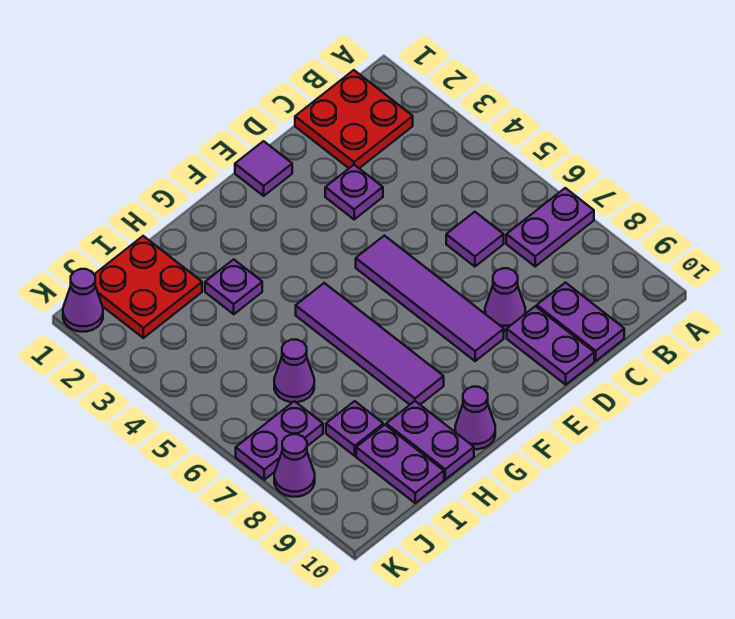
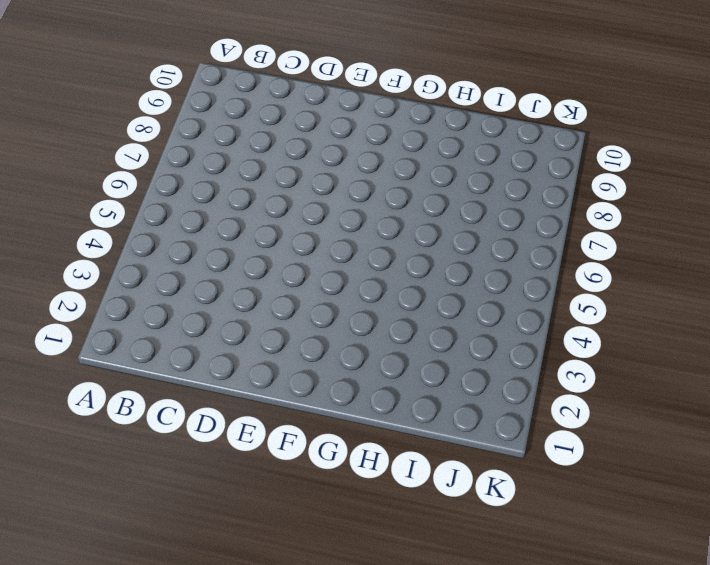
none -> purple plate A7:B7 level 1
none -> red plate B1:C2 level 1
none -> purple tile C6 level 1

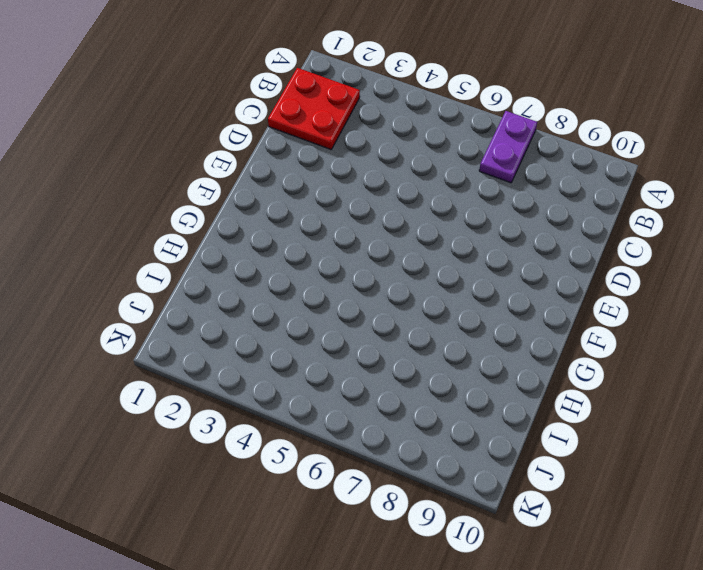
none -> purple tile C6 level 1
none -> purple plate C9:C10 level 1
none -> purple plate D3 level 1

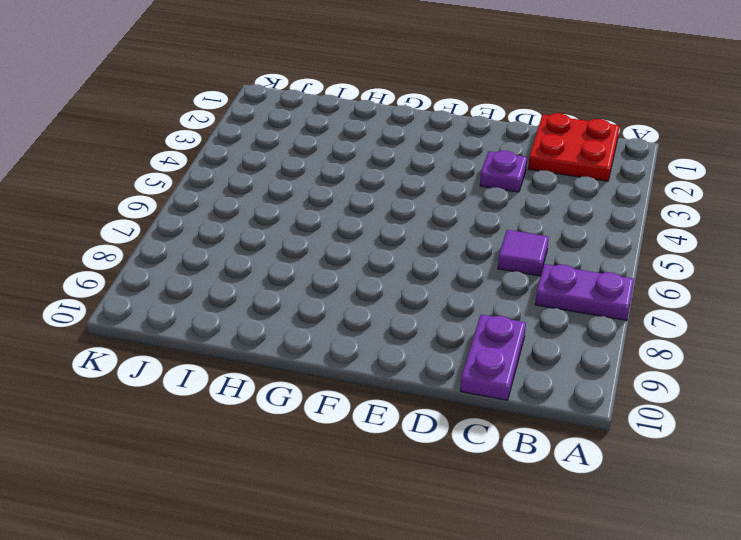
none -> purple cone D8 level 1
none -> purple plate D9:D10 level 1
none -> purple tile E1 level 1

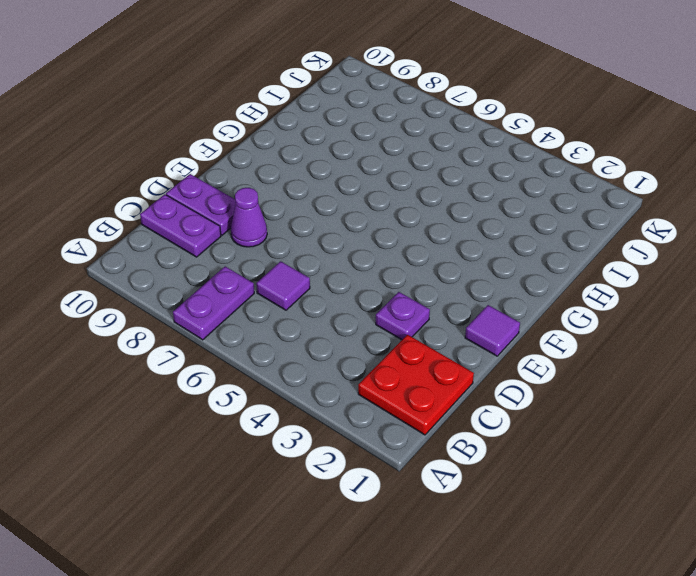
none -> purple tile E5:E8 level 1
none -> purple tile G5:G8 level 1
none -> purple cone G10 level 1

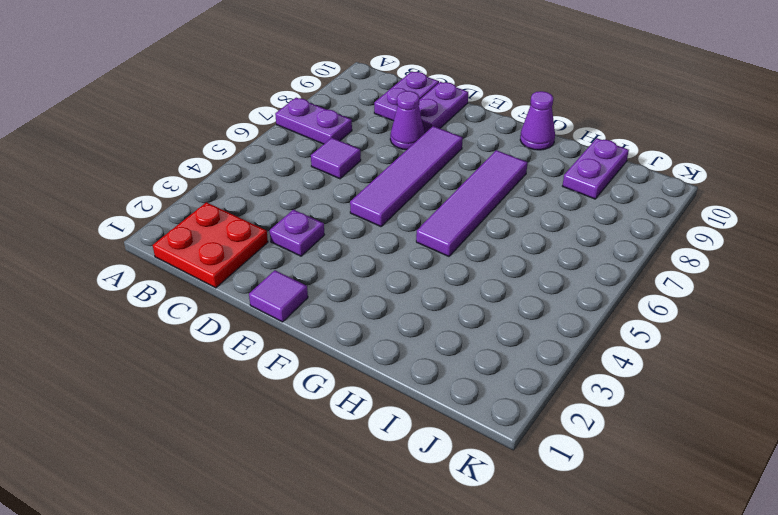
none -> purple plate H3 level 1
none -> purple plate H9:H10 level 1
none -> red plate I1:J2 level 1

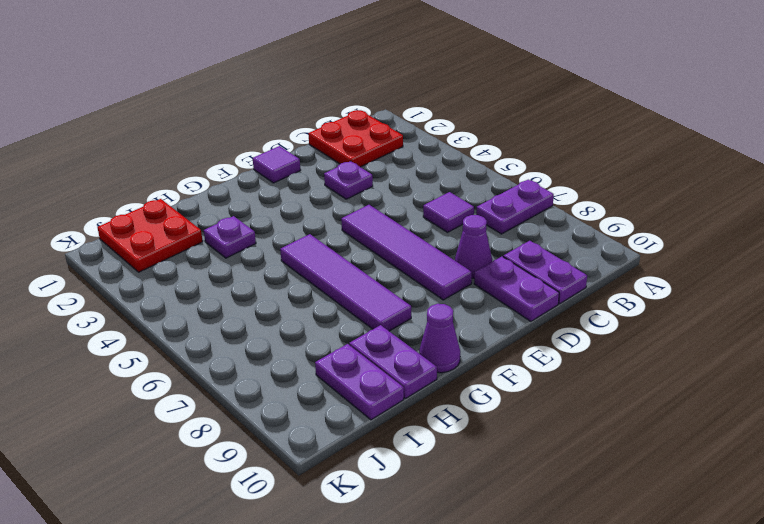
none -> purple cone I6 level 1
none -> purple plate I8 level 1
none -> purple plate J7:K7 level 1

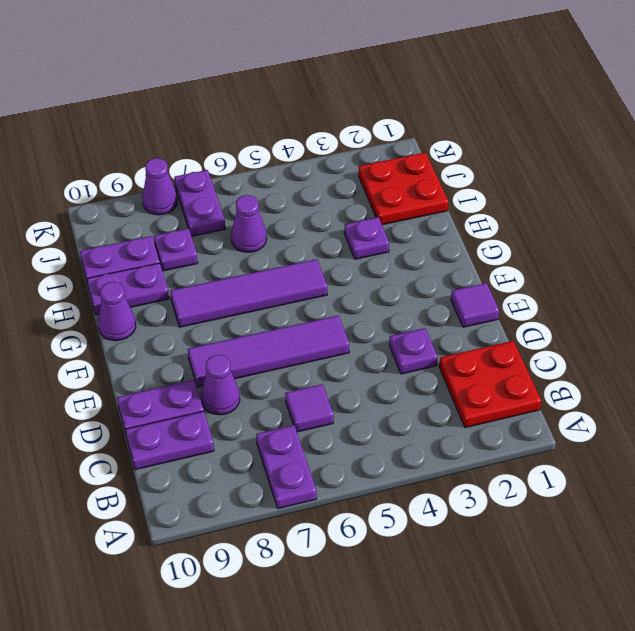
none -> purple cone K1 level 1

